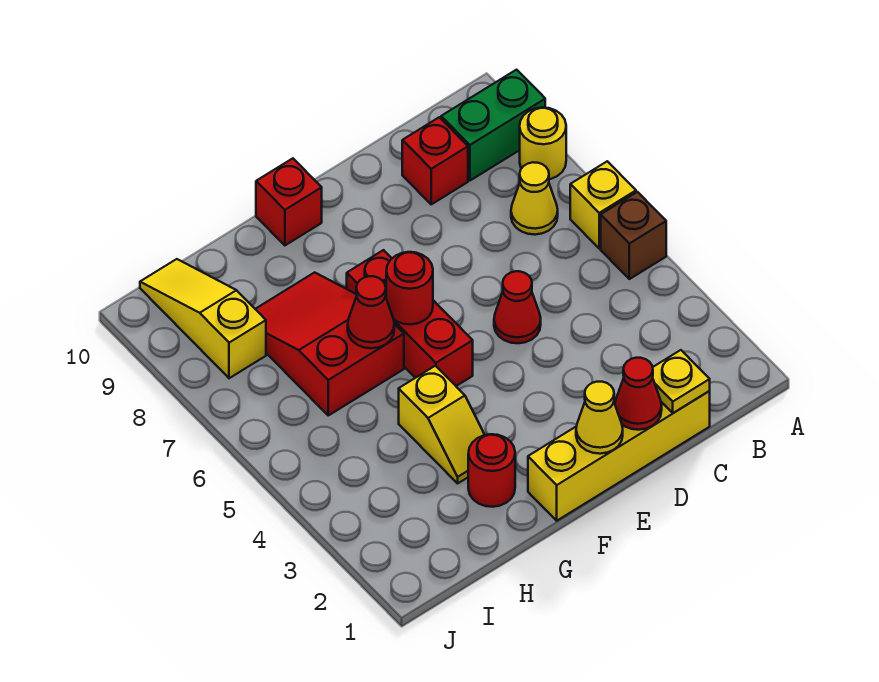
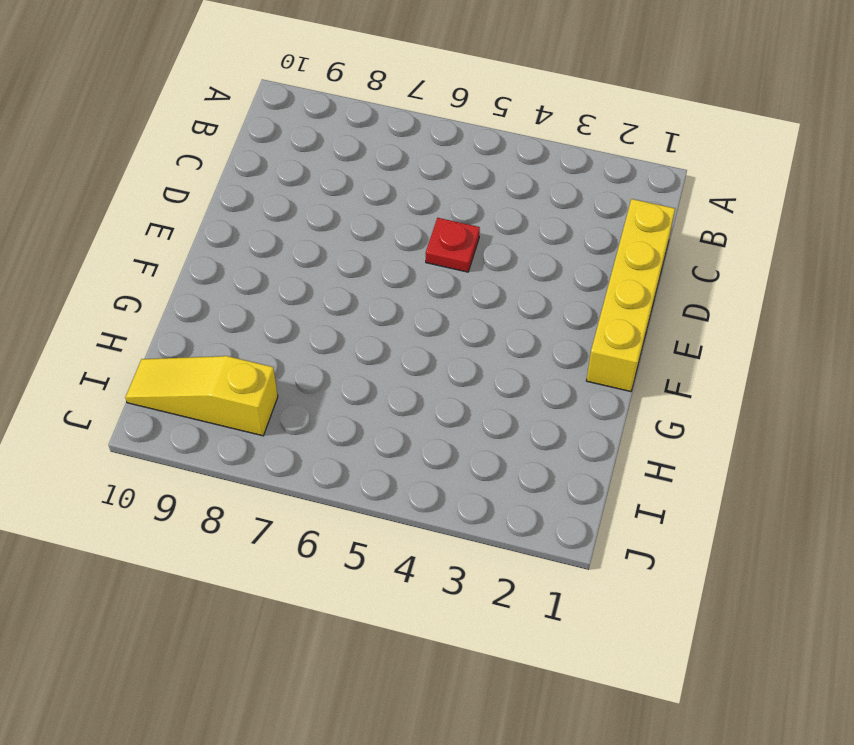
red plate D5 level 1 -> red cone D5 level 1
none -> brown brick A5 level 1
none -> yellow brick A6 level 1
none -> yellow round brick A8 level 1

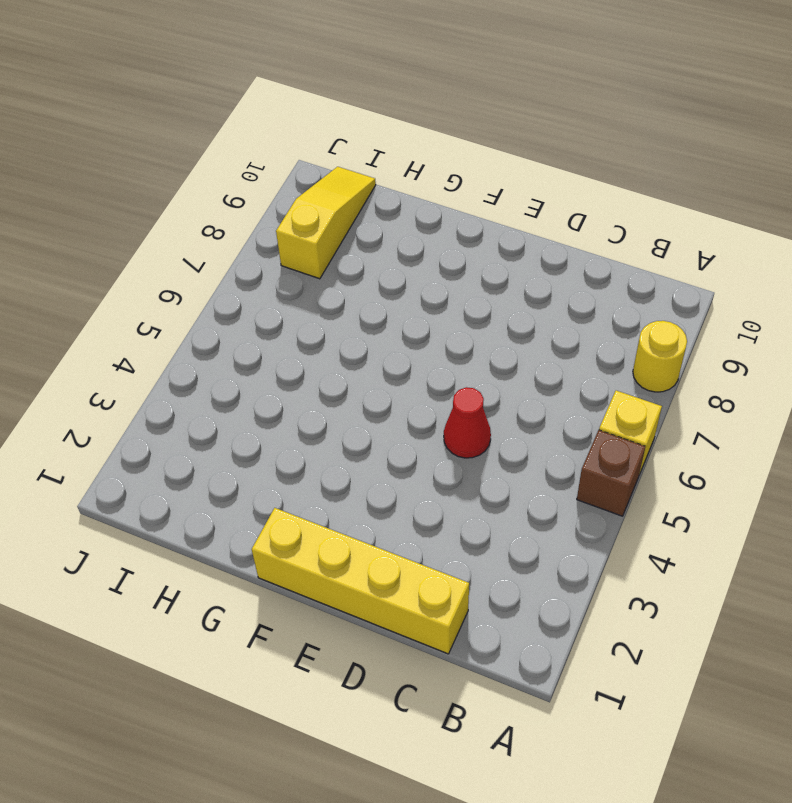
none -> green brick A9:B9 level 1
none -> yellow cone B7 level 1
none -> red brick C9 level 1

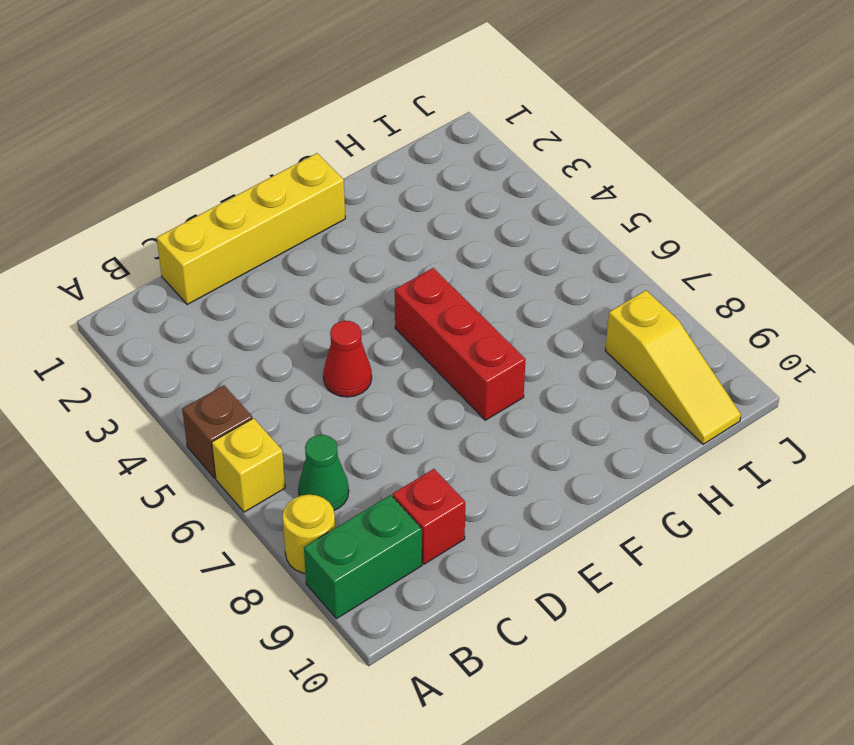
green cone B7 level 1 -> yellow cone B7 level 1
none -> red brick F10 level 1
none -> red round brick G2 level 1
none -> yellow slope G3:G4 level 1 top 4

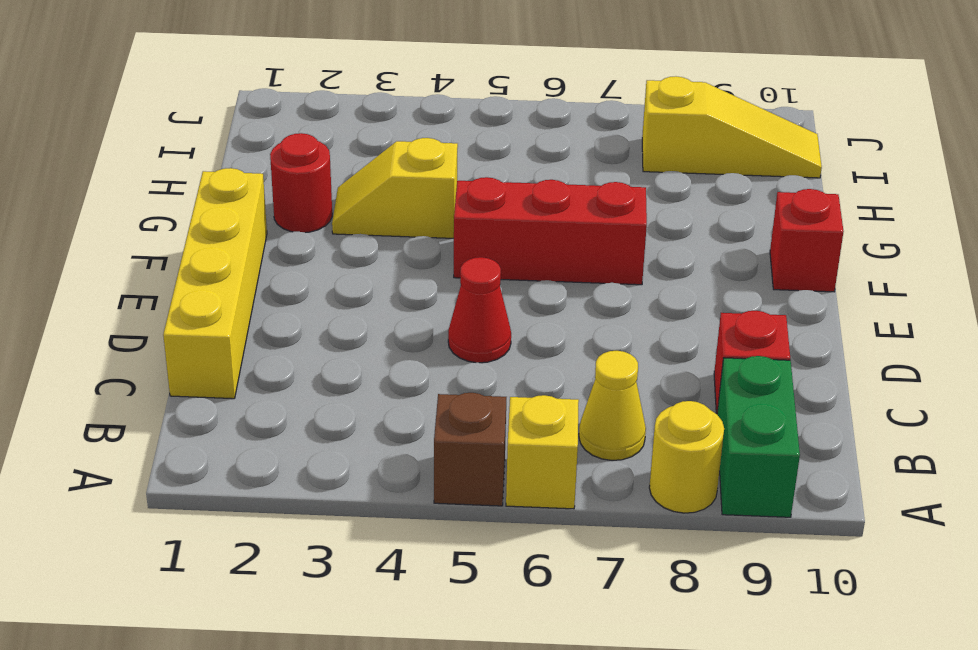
none -> red slope G6:H8 level 1 top 6
none -> yellow plate C1 level 2
none -> red cone D1 level 2

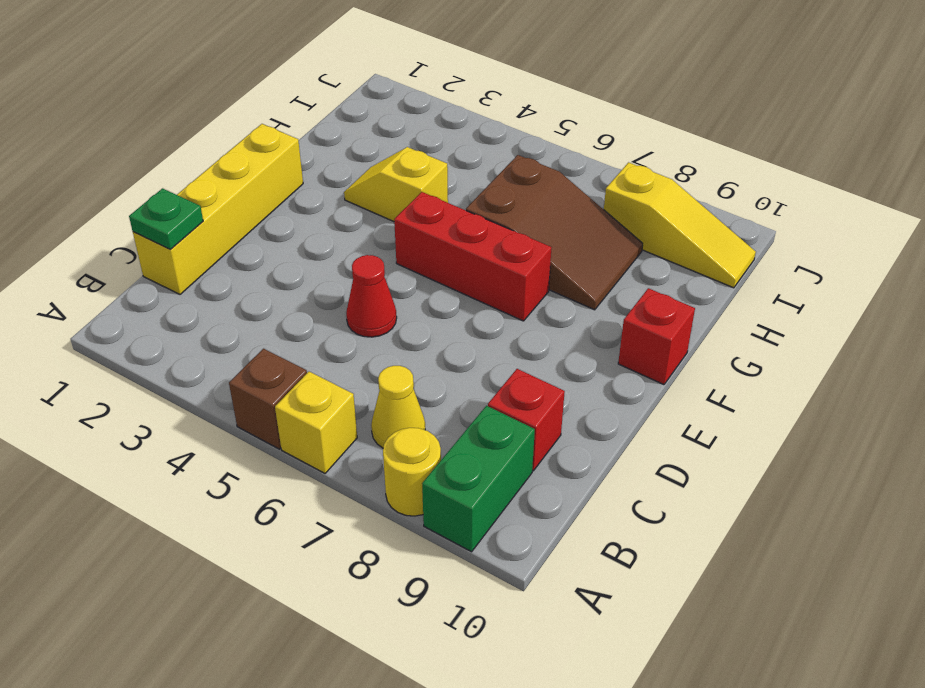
green plate C1 level 2 -> yellow plate C1 level 2
brown slope G6:H8 level 1 top 6 -> red slope G6:H8 level 1 top 6
none -> red round brick G2 level 1
none -> red cone D1 level 2
none -> yellow cone E1 level 2

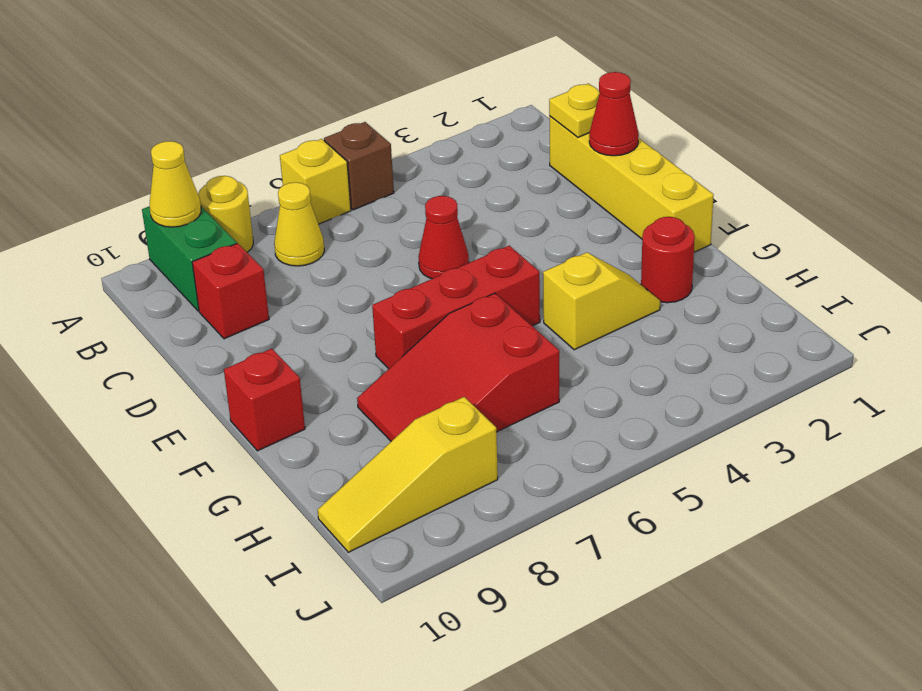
yellow cone A9 level 2 -> yellow cone E1 level 2
none -> red round brick F6 level 2
none -> red cone G6 level 2

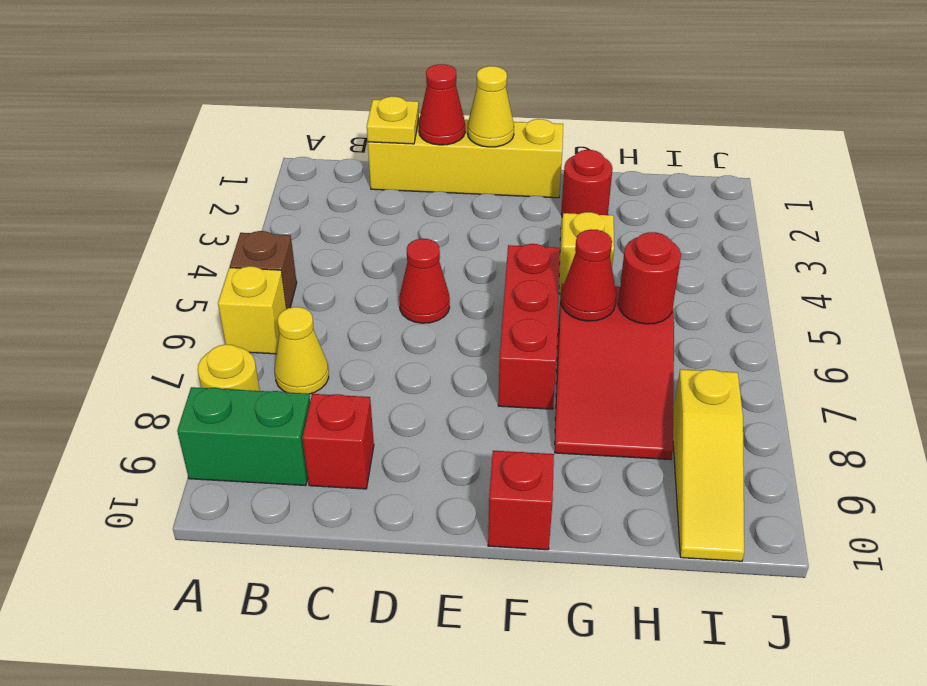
red round brick H6 level 2 -> red round brick F6 level 2

